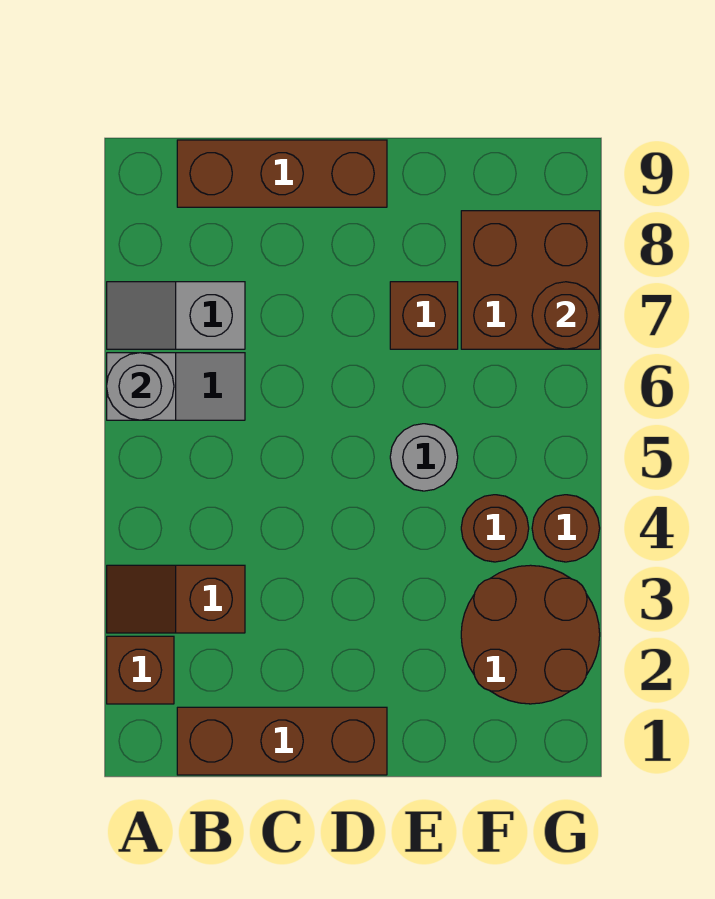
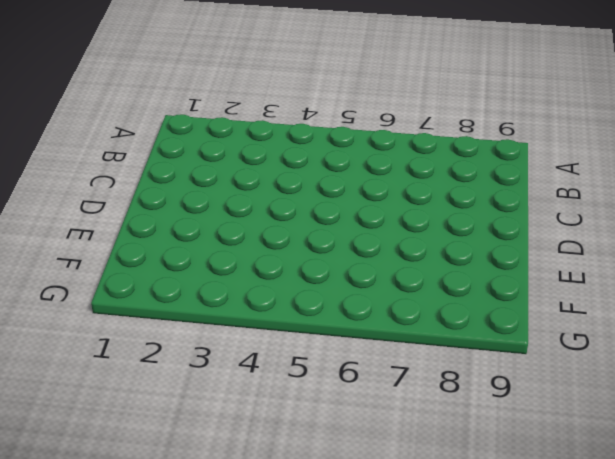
none -> brown brick A2 level 1
none -> brown slope A3:B3 level 1 top B
none -> grey slope A6:B6 level 1 top A

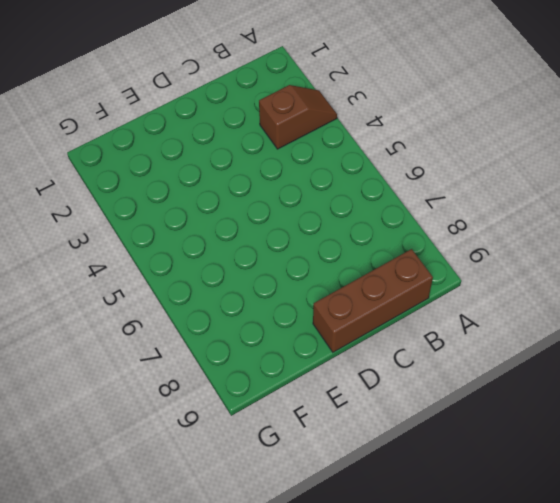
none -> brown brick A2 level 1
none -> grey slope A6:B6 level 1 top A
none -> grey slope A7:B7 level 1 top B

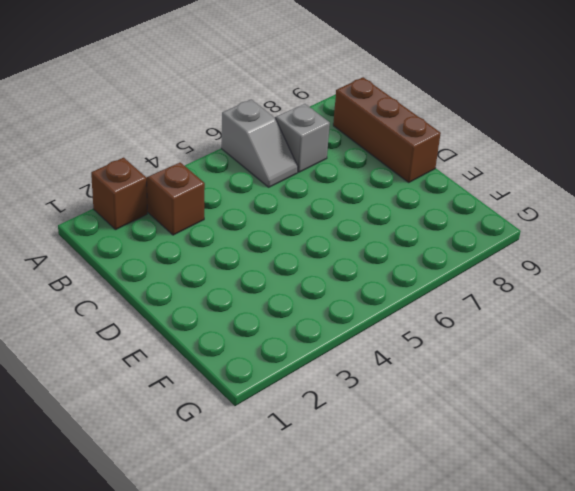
none -> brown brick B1:D1 level 1
none -> grey round brick E5 level 1
none -> brown brick E7 level 1

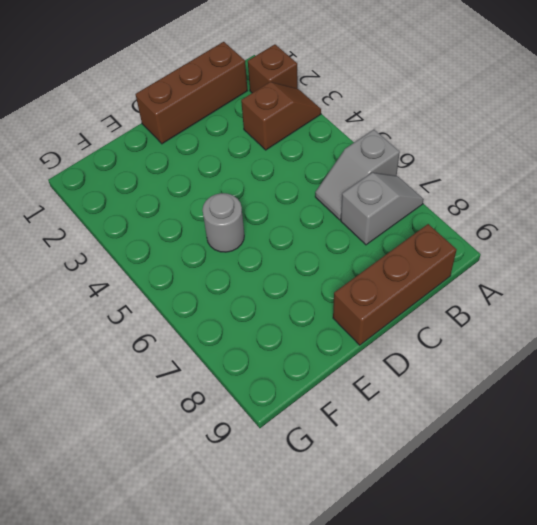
none -> brown brick E7 level 1
none -> brown round brick F2:G3 level 1
none -> brown round brick F4 level 1

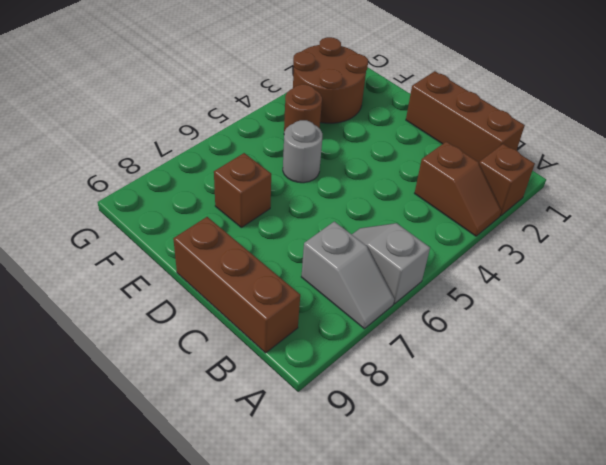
none -> brown brick F7:G8 level 1
none -> brown round brick G4 level 1
none -> grey round brick A6 level 2

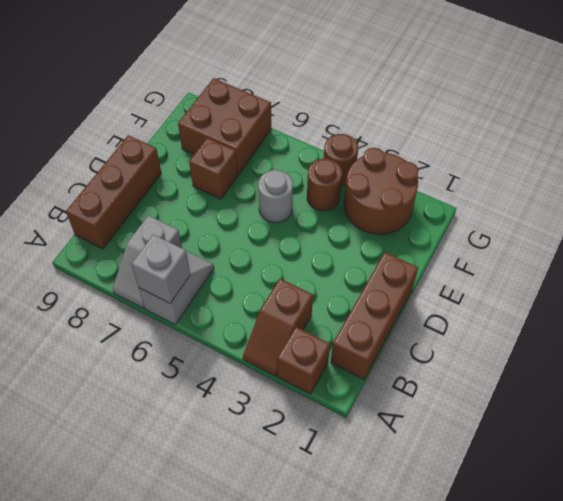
grey brick A6 level 2 -> grey round brick A6 level 2
none -> brown round brick G7 level 2

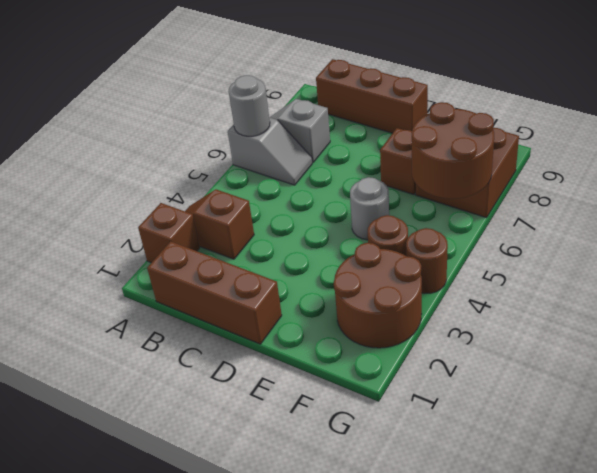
brown round brick F6:G7 level 2 -> brown round brick G7 level 2

